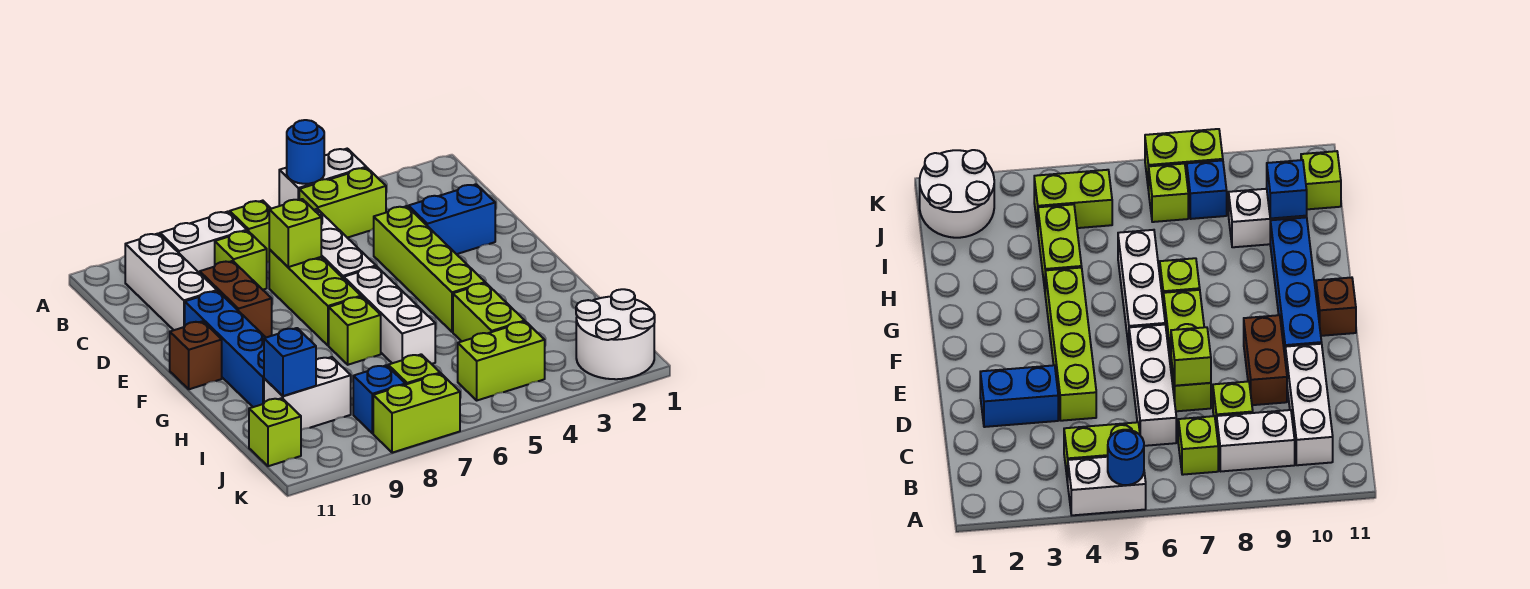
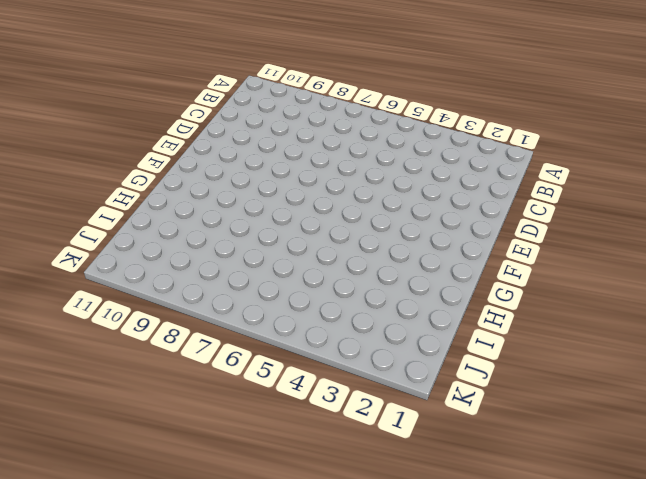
none -> white brick A4:A5 level 1
none -> lime brick B4:B5 level 1
none -> lime brick B7 level 1

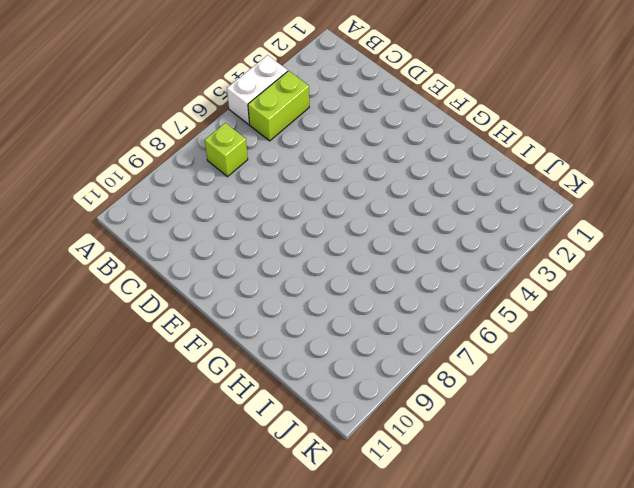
none -> white brick B8:B9 level 1
none -> white brick B10:D10 level 1
none -> white brick C6:E6 level 1

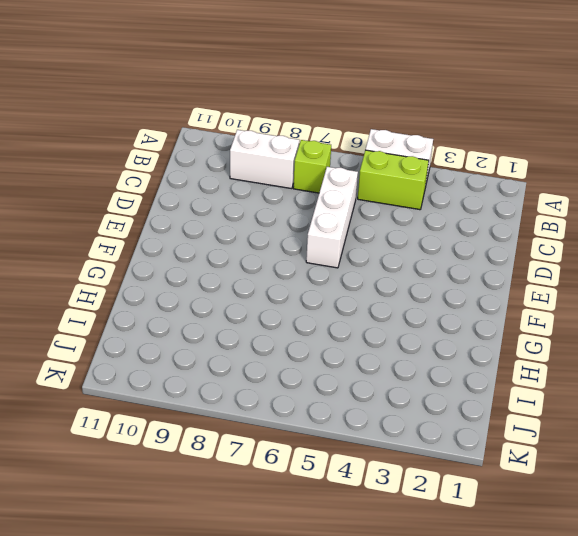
none -> white brick B10:D10 level 1
none -> lime brick C8 level 1
none -> blue brick D2:D3 level 1

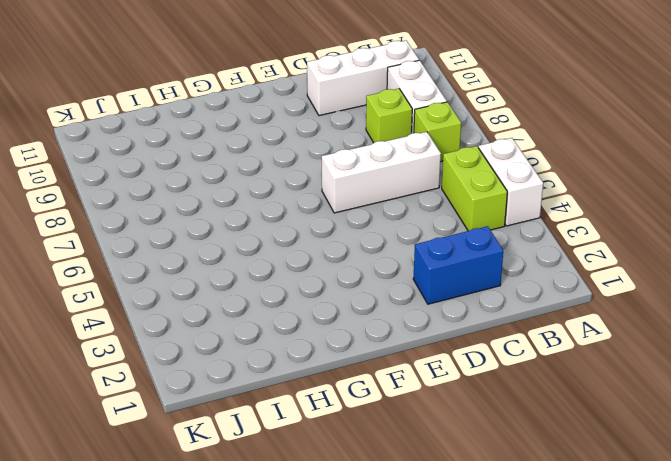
blue brick C2:D2 level 1 -> blue brick D2:D3 level 1
none -> lime brick D4:G4 level 1
none -> lime brick D7:F7 level 1
none -> brown brick D9:E9 level 1

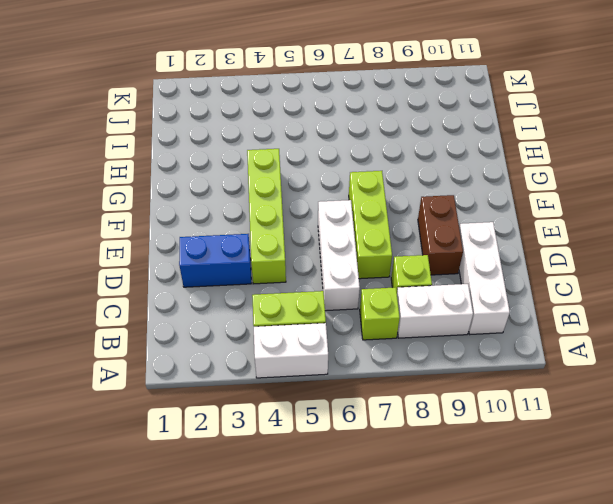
none -> blue brick E10:H10 level 1
none -> white brick F6:H6 level 1
none -> brown brick F11 level 1

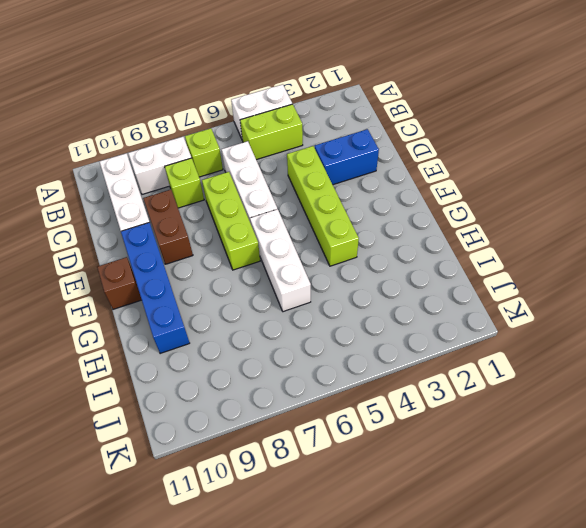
none -> lime brick G7 level 1
none -> lime brick H4:I4 level 1
none -> white brick I9:I10 level 1

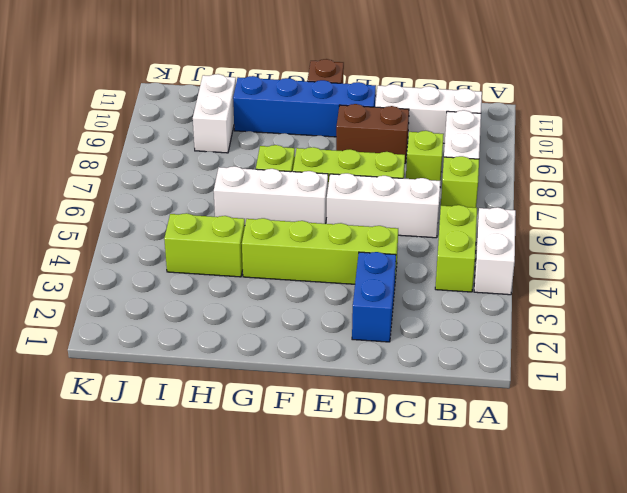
none -> white round brick J1:K2 level 1
none -> lime brick J4:J5 level 1
none -> lime brick J7 level 1

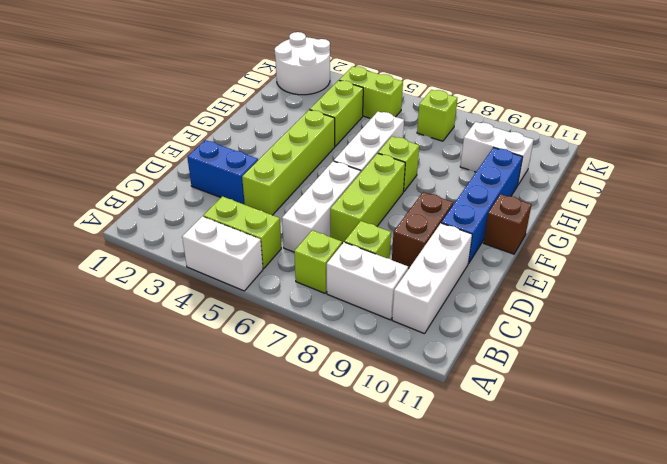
none -> blue brick J8 level 1
none -> lime brick J11 level 1
none -> lime brick K7:K8 level 1

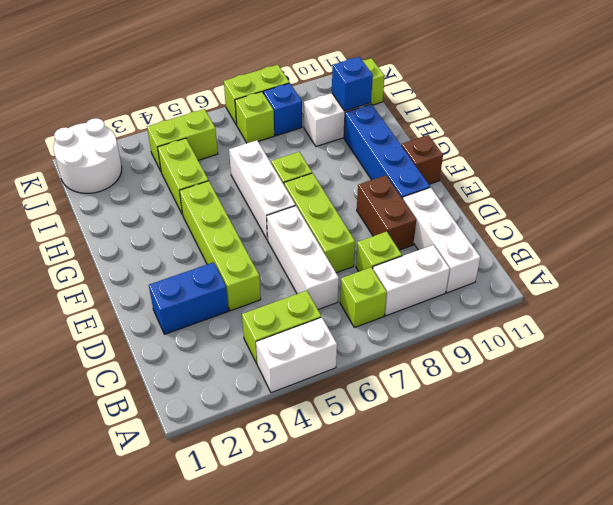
none -> blue round brick A5 level 2
none -> lime brick D7 level 2

